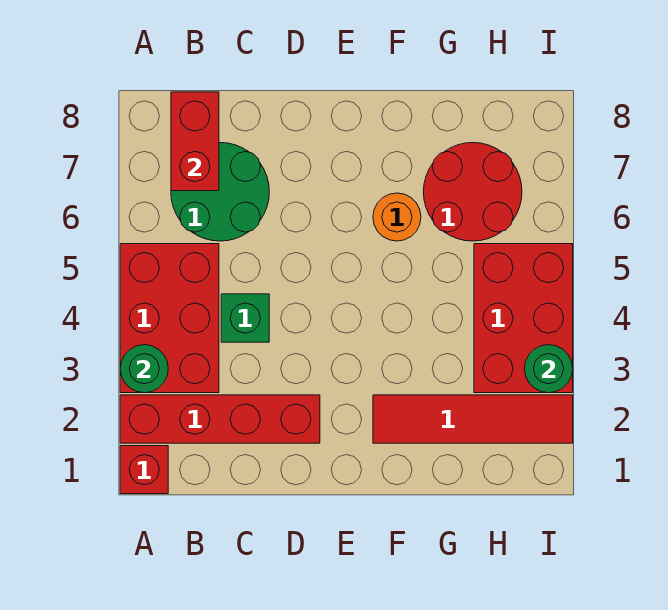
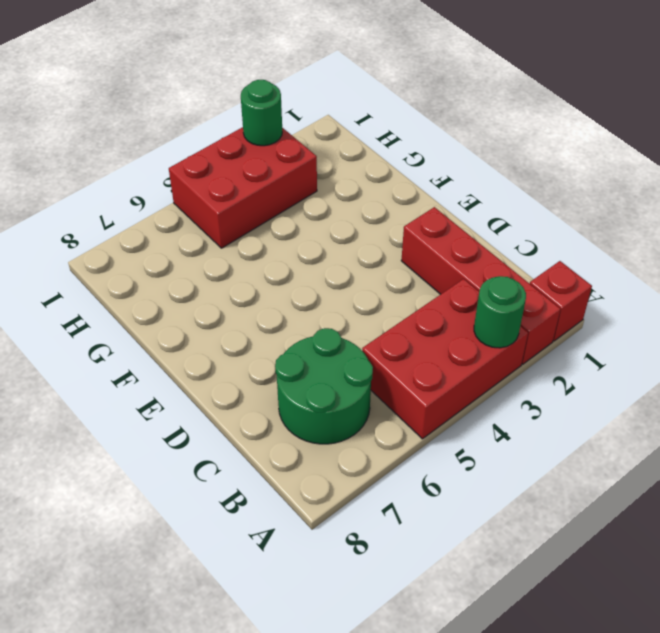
none -> green brick C4 level 1
none -> red tile F2:I2 level 1
none -> orange round brick F6 level 1

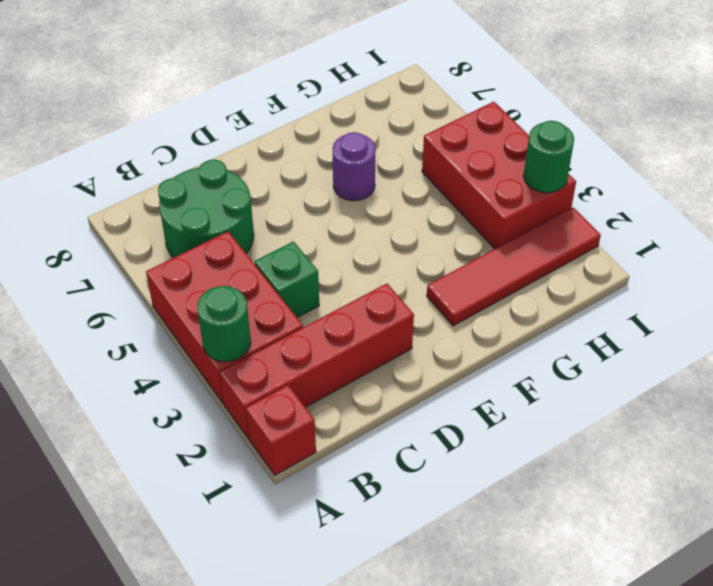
purple round brick F6 level 1 -> orange round brick F6 level 1
none -> red round brick G6:H7 level 1
none -> red brick B7:B8 level 2

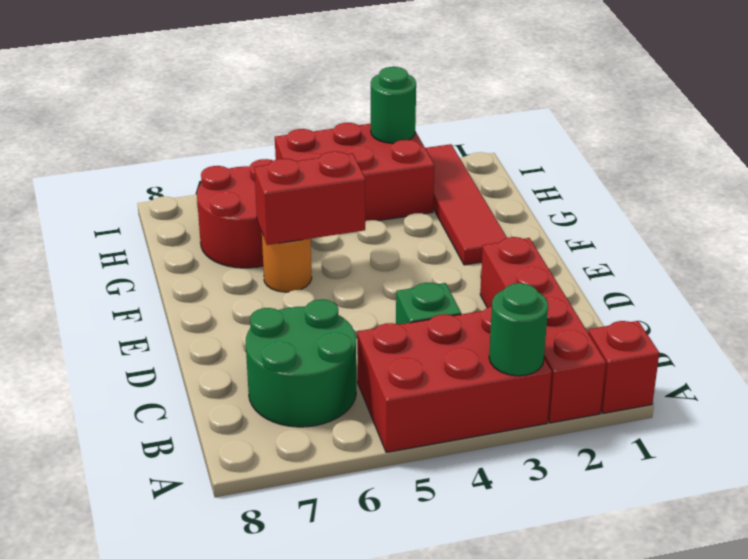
red brick F5:F6 level 2 -> red brick B7:B8 level 2

